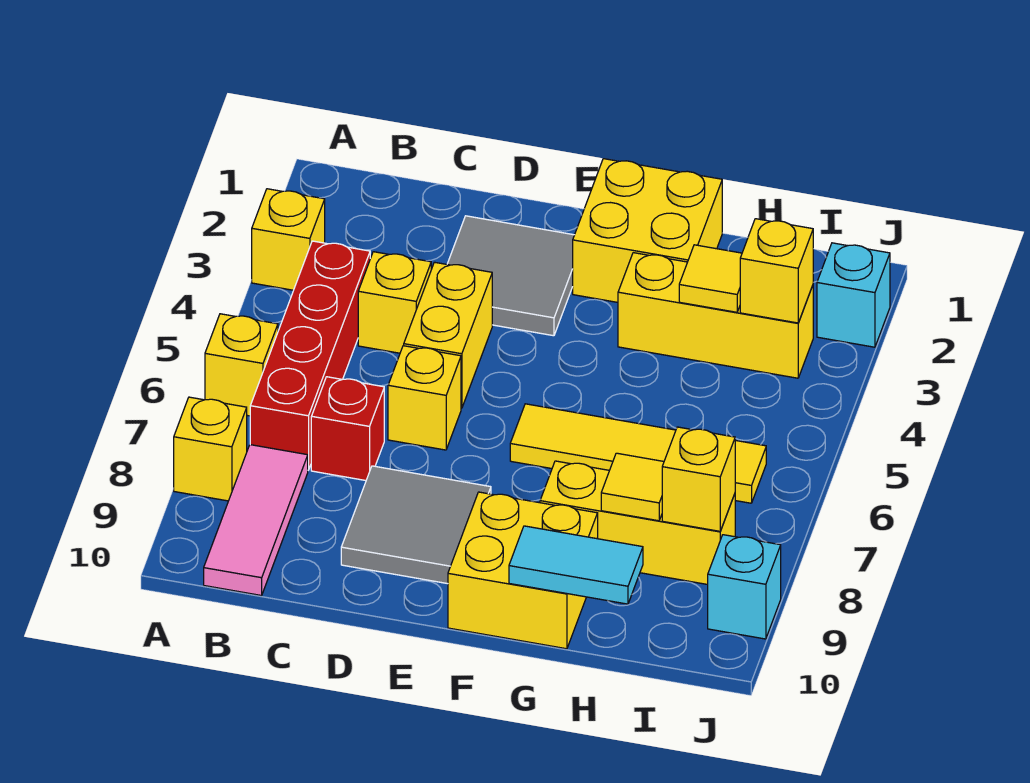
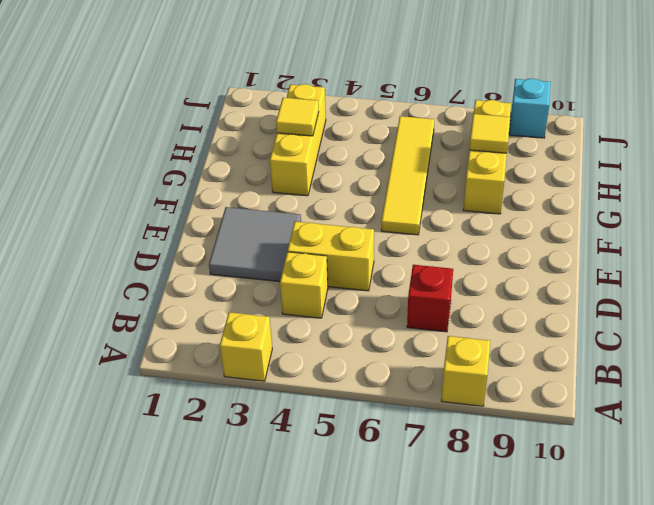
none -> yellow brick A6 level 1
none -> red brick B4:B7 level 1
none -> pink tile B8:B10 level 1

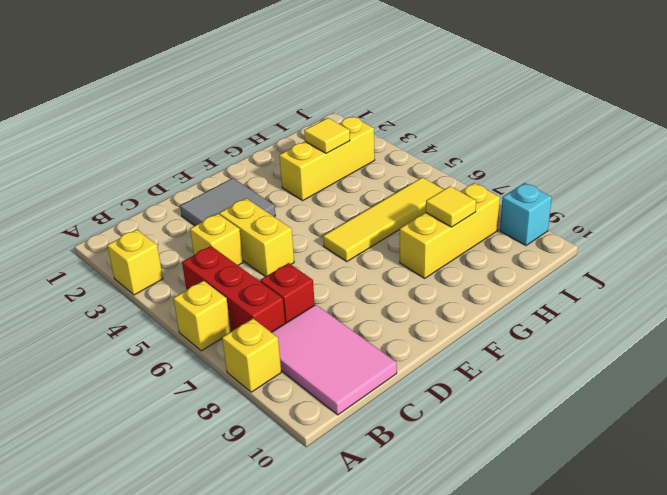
red brick B5:B7 level 1 -> red brick B4:B7 level 1
pink tile B8:C10 level 1 -> pink tile B8:B10 level 1
none -> yellow brick D6 level 1
none -> grey tile D8:E9 level 1
none -> yellow brick F1:G2 level 1

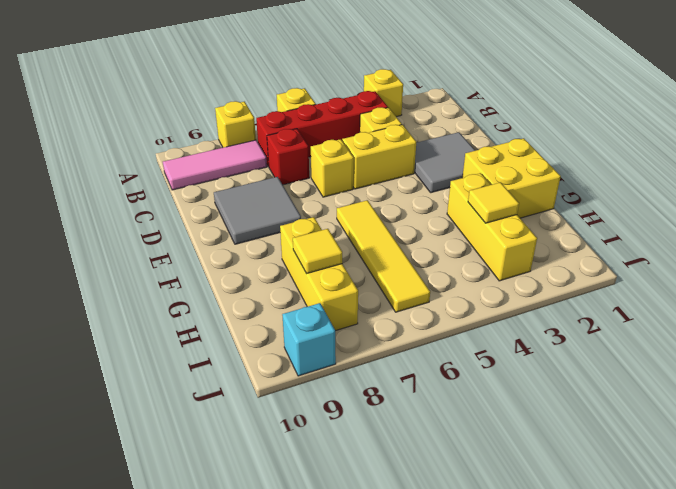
none -> yellow brick F9:G10 level 1
none -> cyan brick J2 level 1
none -> cyan tile G10:H10 level 2

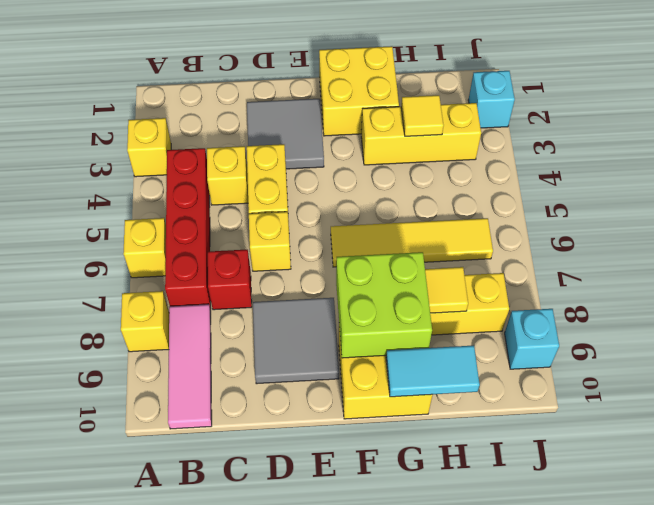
lime brick F8:G9 level 2 -> none
none -> yellow brick I3 level 2
none -> yellow brick I8 level 2

